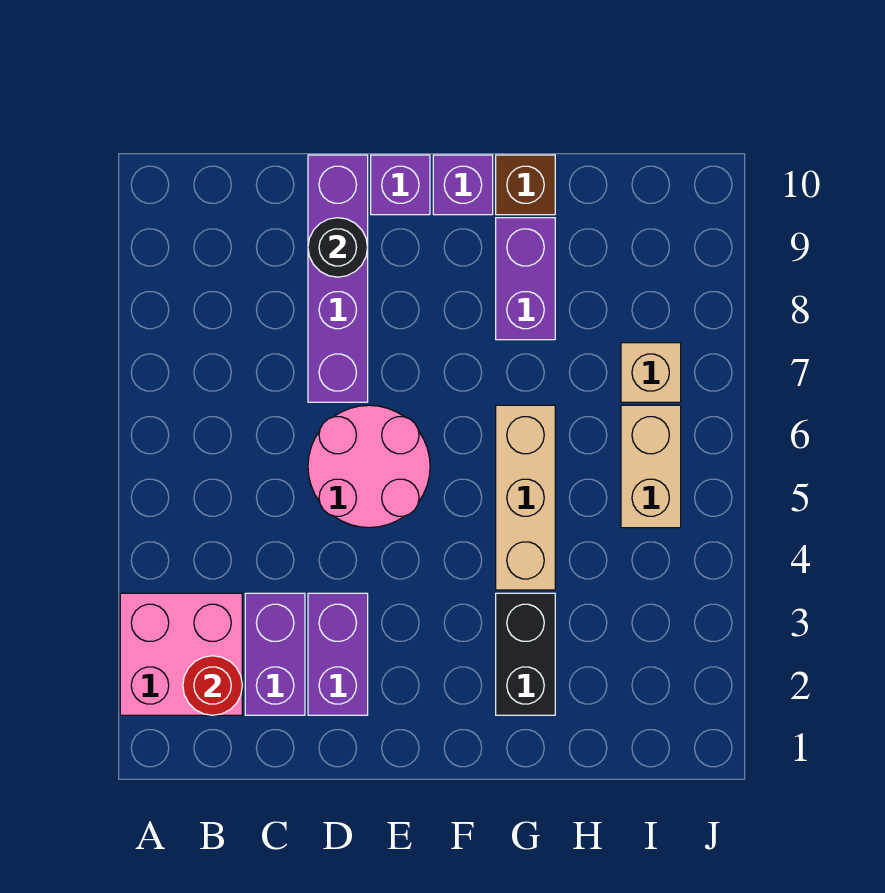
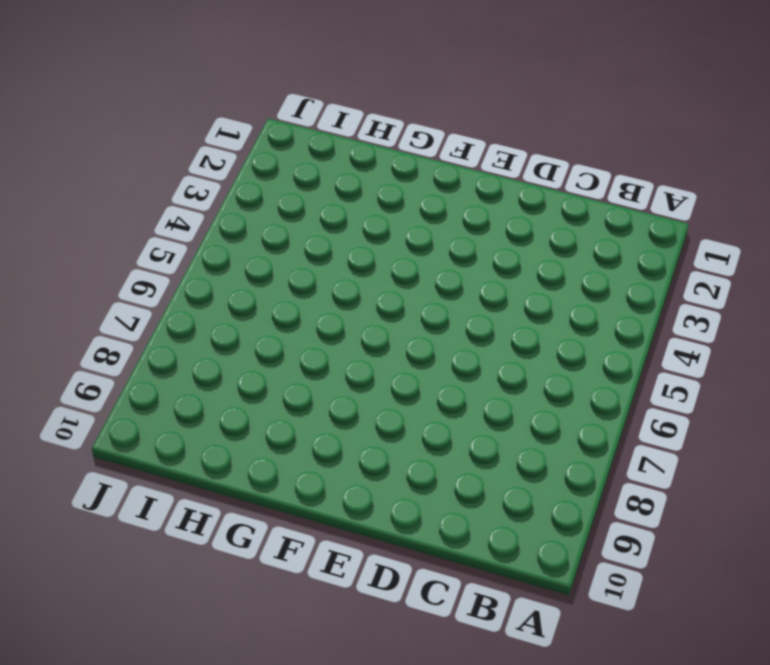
none -> pink brick A2:B3 level 1
none -> purple brick C2:C3 level 1
none -> purple brick D2:D3 level 1

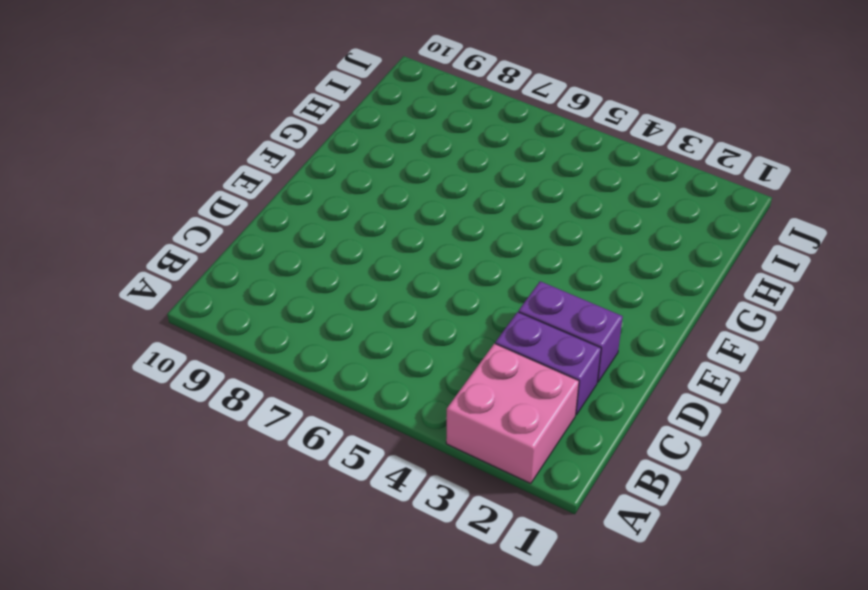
none -> pink round brick D5:E6 level 1
none -> purple brick D7:D10 level 1
none -> purple brick E10 level 1

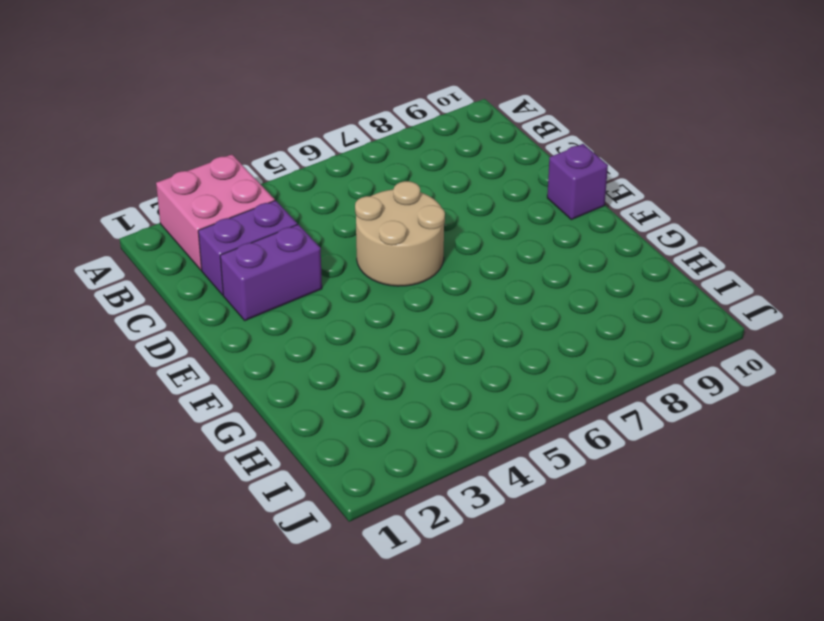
tan round brick D5:E6 level 1 -> pink round brick D5:E6 level 1
none -> purple brick D7:D10 level 1
none -> purple brick F10 level 1
none -> black brick G2:G3 level 1

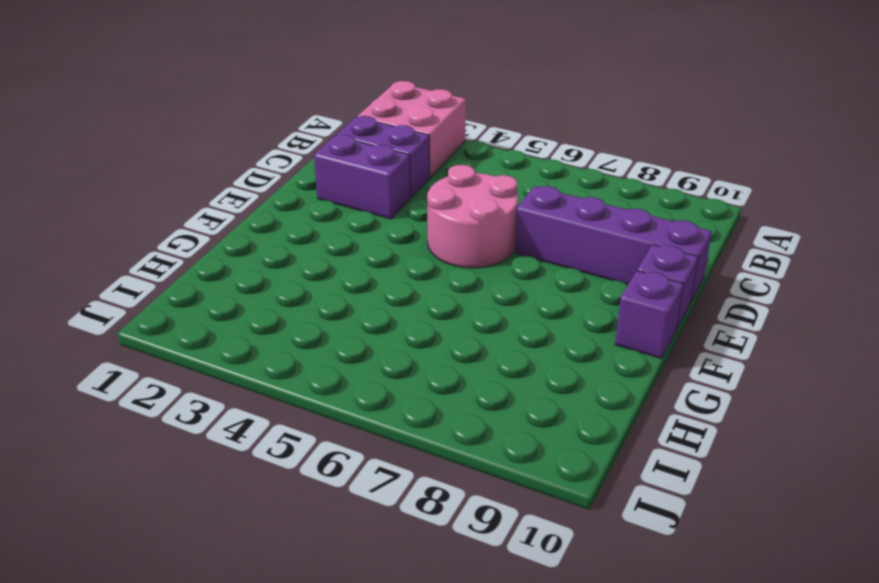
none -> black brick G2:G3 level 1
none -> tan brick G4:G6 level 1
none -> purple brick G8:G9 level 1

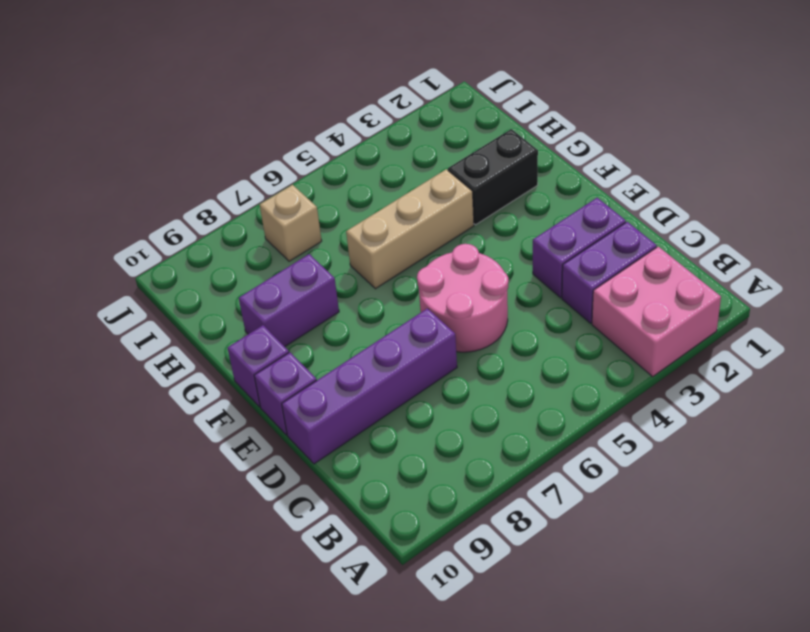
none -> brown brick G10 level 1
none -> tan brick I5:I6 level 1
none -> red round brick B2 level 2

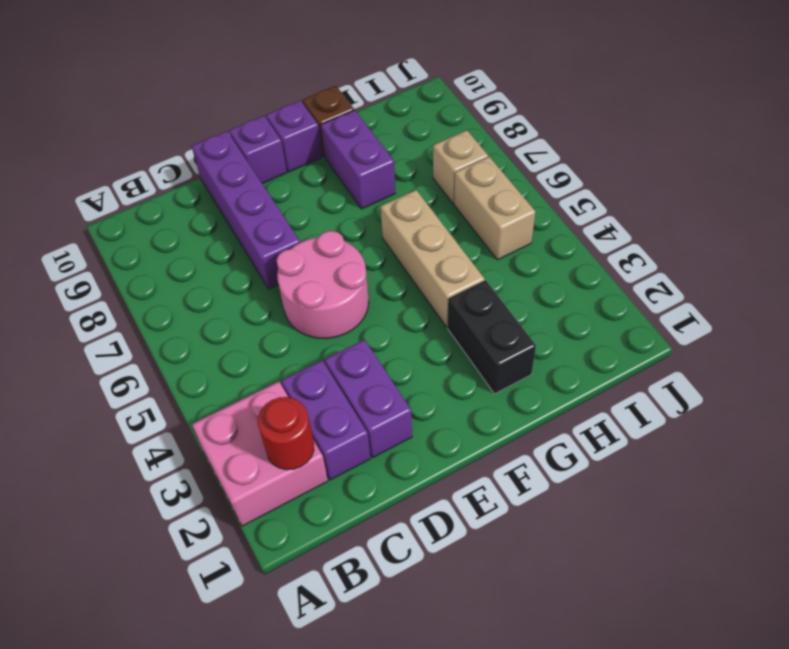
none -> black round brick D9 level 2

